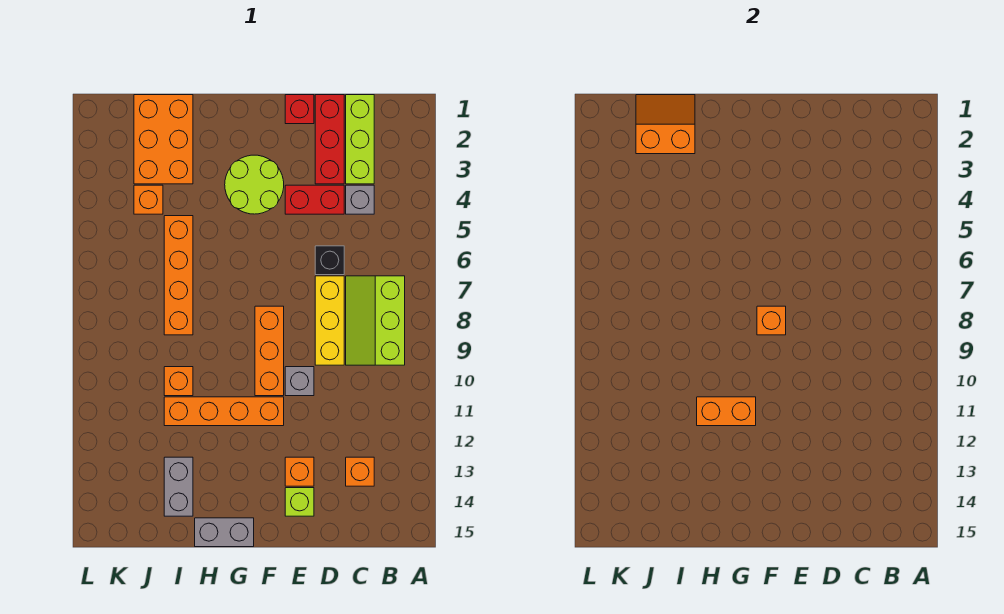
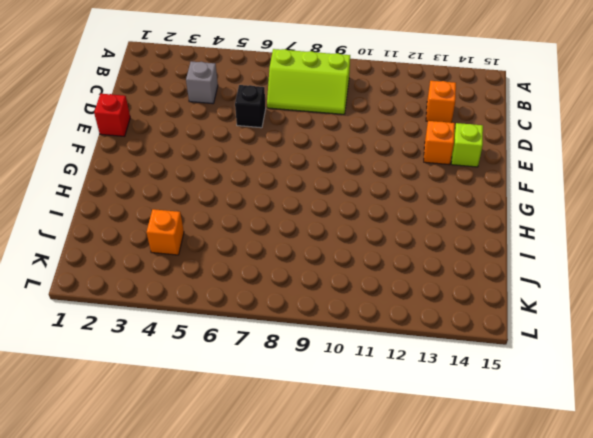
none -> lime brick C1:C3 level 1
none -> red brick D1:D3 level 1
none -> red brick D4:E4 level 1

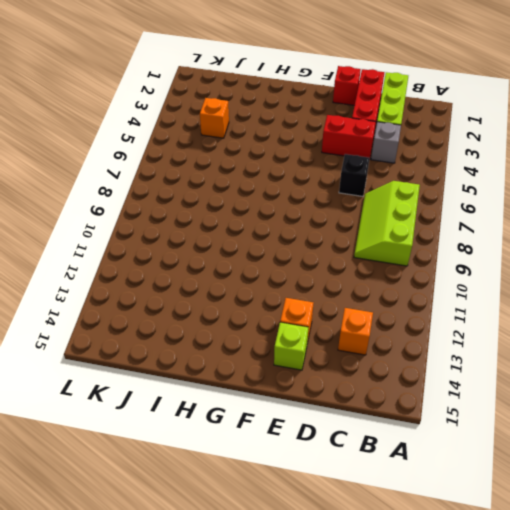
none -> yellow brick D7:D9 level 1
none -> grey brick E10 level 1
none -> lime round brick F3:G4 level 1

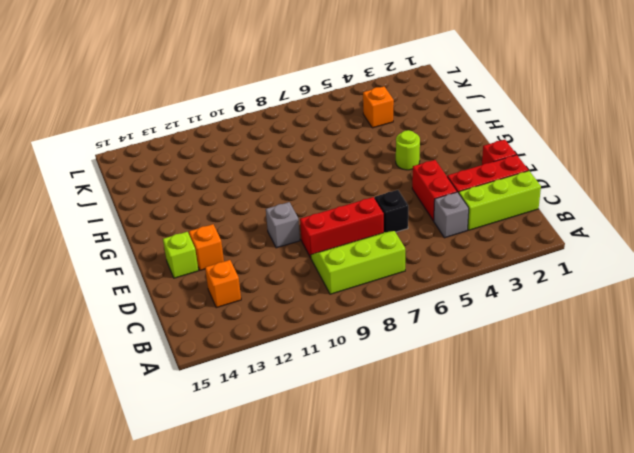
red brick D7:D9 level 1 -> yellow brick D7:D9 level 1
lime round brick G4 level 1 -> lime round brick F3:G4 level 1
none -> orange brick F8:F10 level 1
none -> orange brick F11:I11 level 1
none -> grey brick G15:H15 level 1

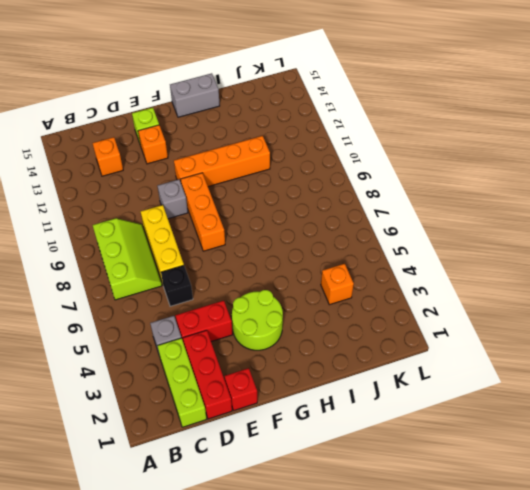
none -> orange brick I1:J3 level 1
none -> orange brick I5:I8 level 1
none -> orange brick I10 level 1

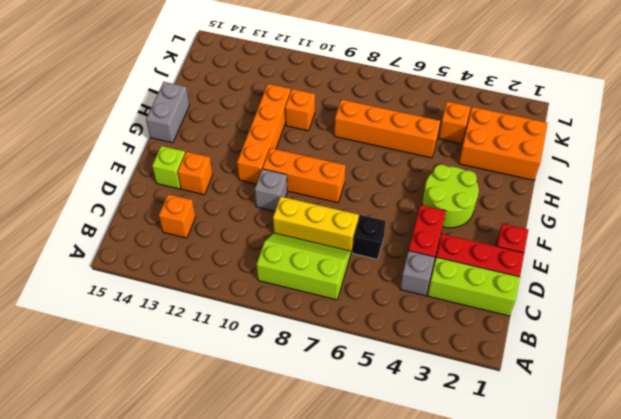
none -> grey brick I13:I14 level 1
none -> orange brick F8 level 2
none -> orange brick G11:H11 level 2

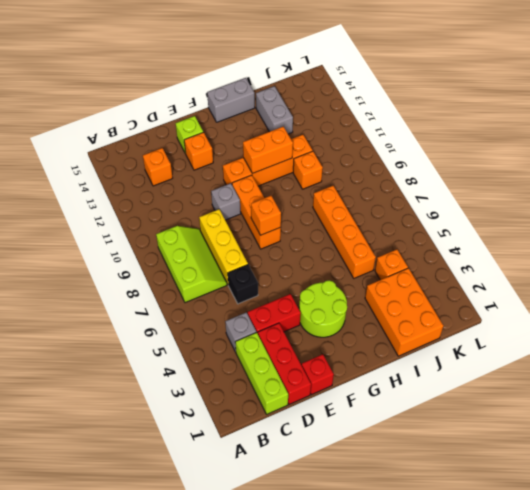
none -> orange slope I1:J2 level 2 top 2

